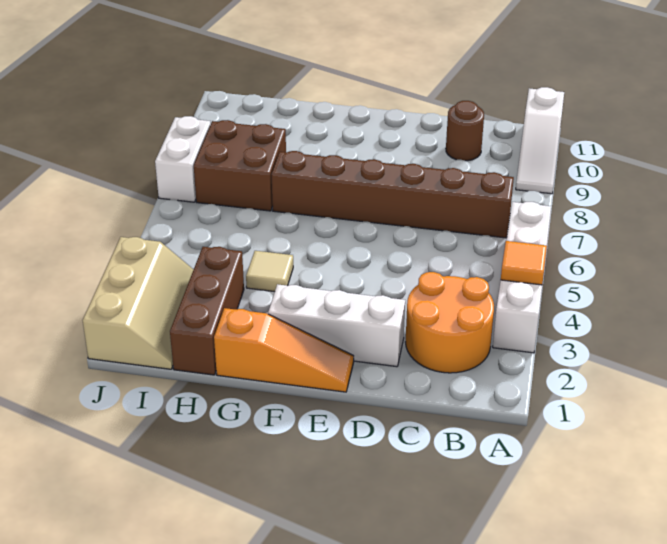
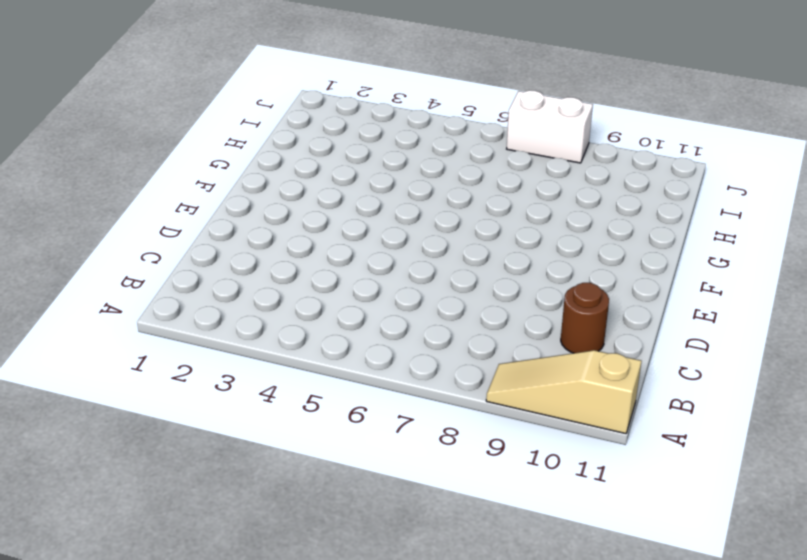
tan slope A9:A11 level 1 top 11 -> white slope A9:A11 level 1 top 11
none -> white brick A3:A6 level 1
none -> orange round brick B2:C3 level 1
none -> brown brick B7:G7 level 1

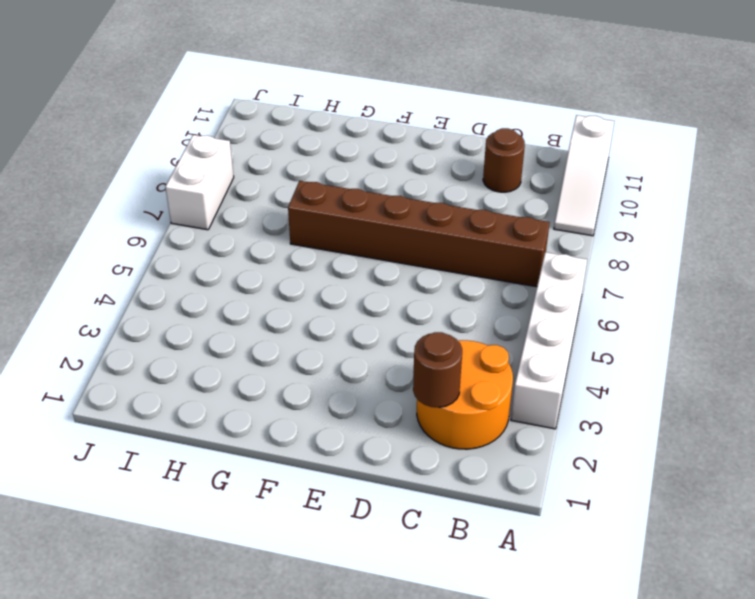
brown round brick C2 level 2 -> none
none -> white brick D2:F2 level 1
none -> orange slope E1:G1 level 1 top G
none -> tan tile G4 level 1

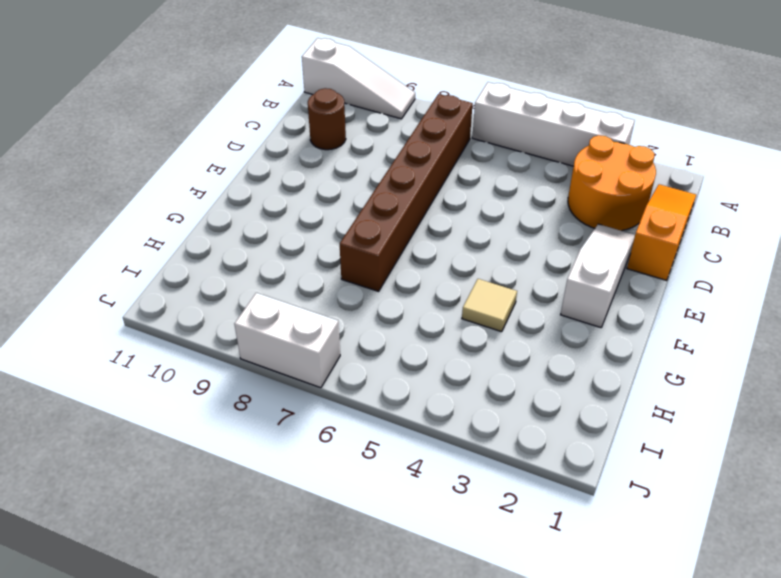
orange slope B1:D1 level 1 top D -> orange slope E1:G1 level 1 top G
white slope D2:F2 level 1 top F -> white brick D2:F2 level 1
none -> brown brick H1:H3 level 1
none -> brown brick H7:I8 level 1
none -> tan slope I1:J3 level 1 top J

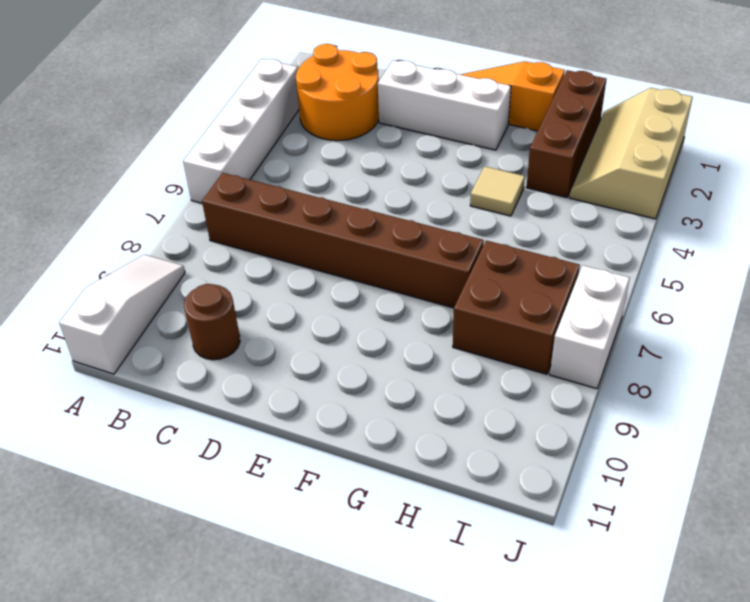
none -> orange tile A4 level 2

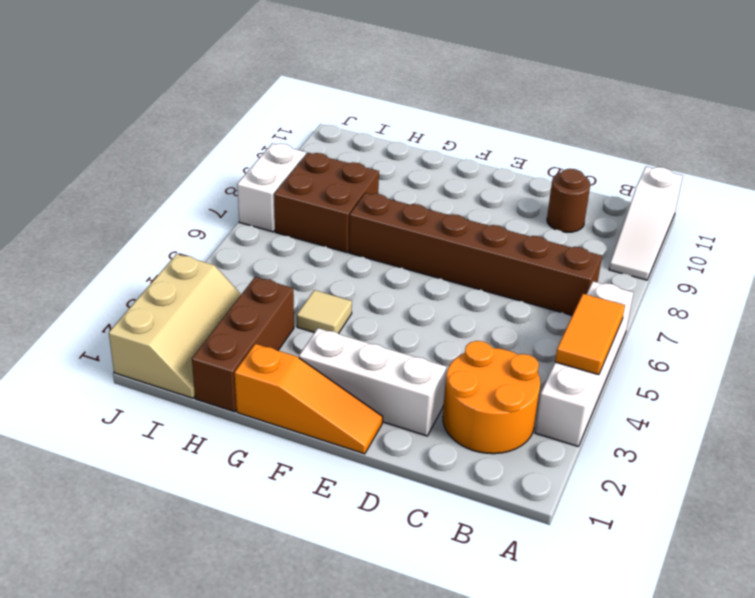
orange tile A4:A5 level 2 -> orange tile A4 level 2

